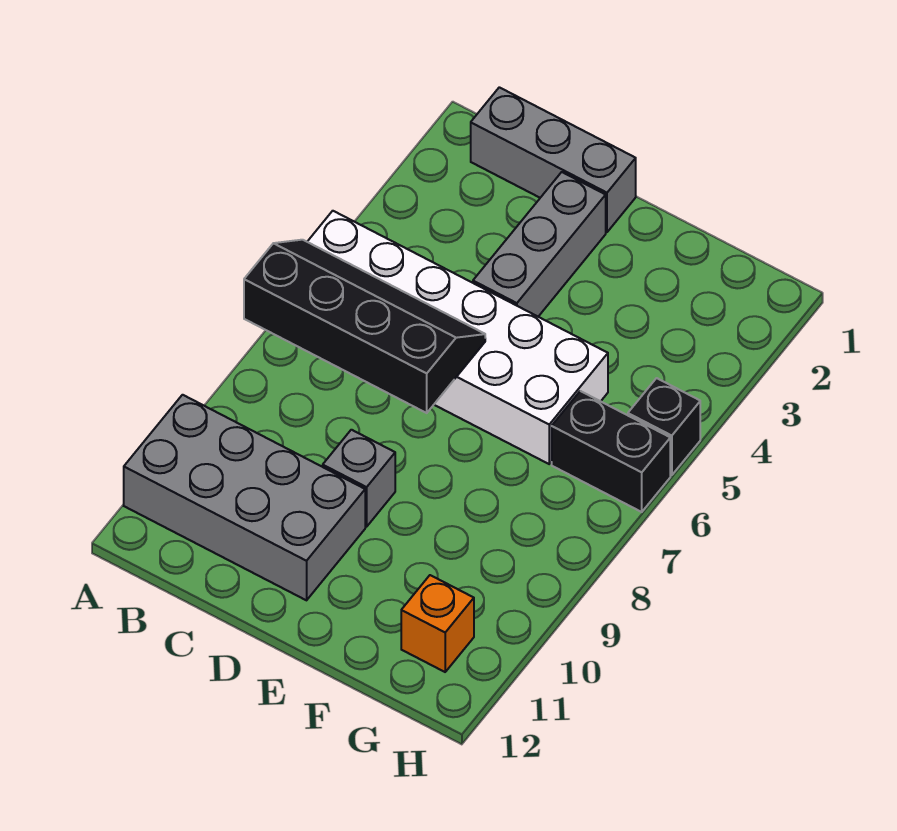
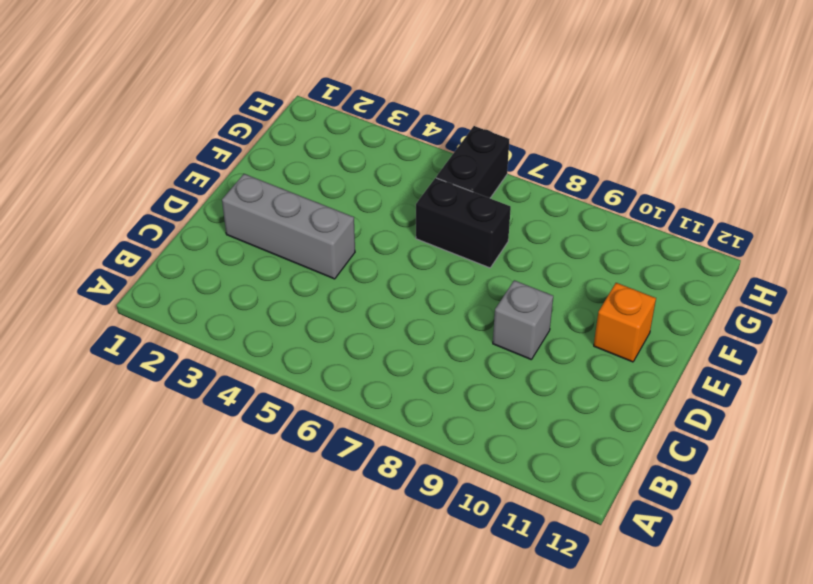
orange brick E11 level 1 -> orange brick G11 level 1
black brick F6:F7 level 1 -> white brick A5:F6 level 1
none -> grey brick A10:D11 level 1
none -> grey brick B1:D1 level 1

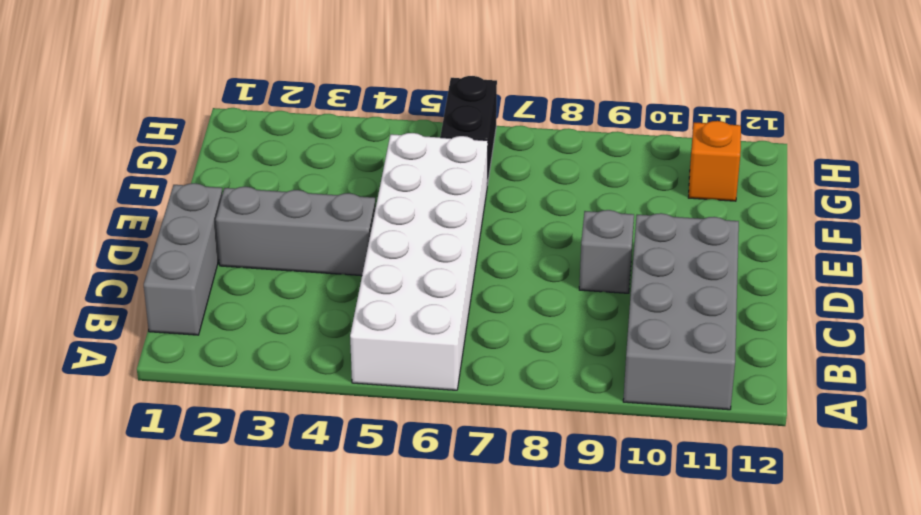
none -> black brick H5 level 1
none -> black slope A6:D7 level 2 top 7

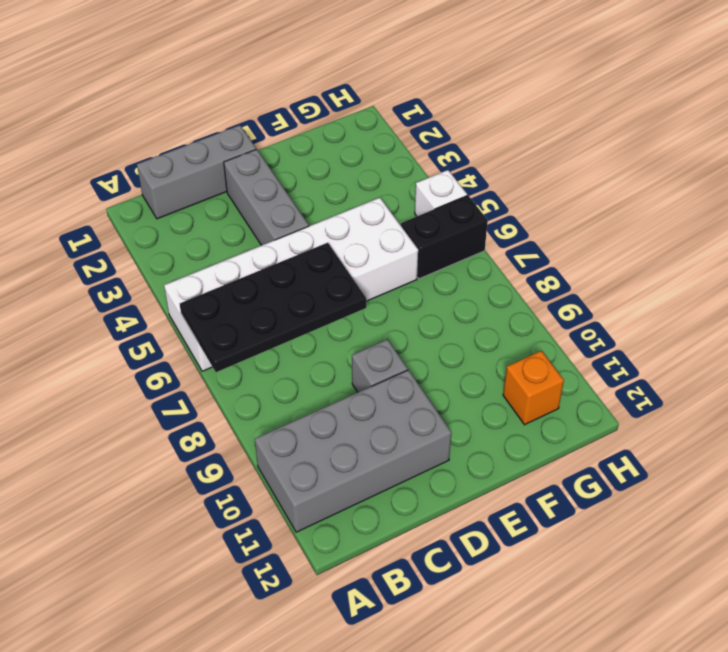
black plate A6:D7 level 2 -> black slope A6:D7 level 2 top 7
white brick H5 level 1 -> black brick H5 level 1

